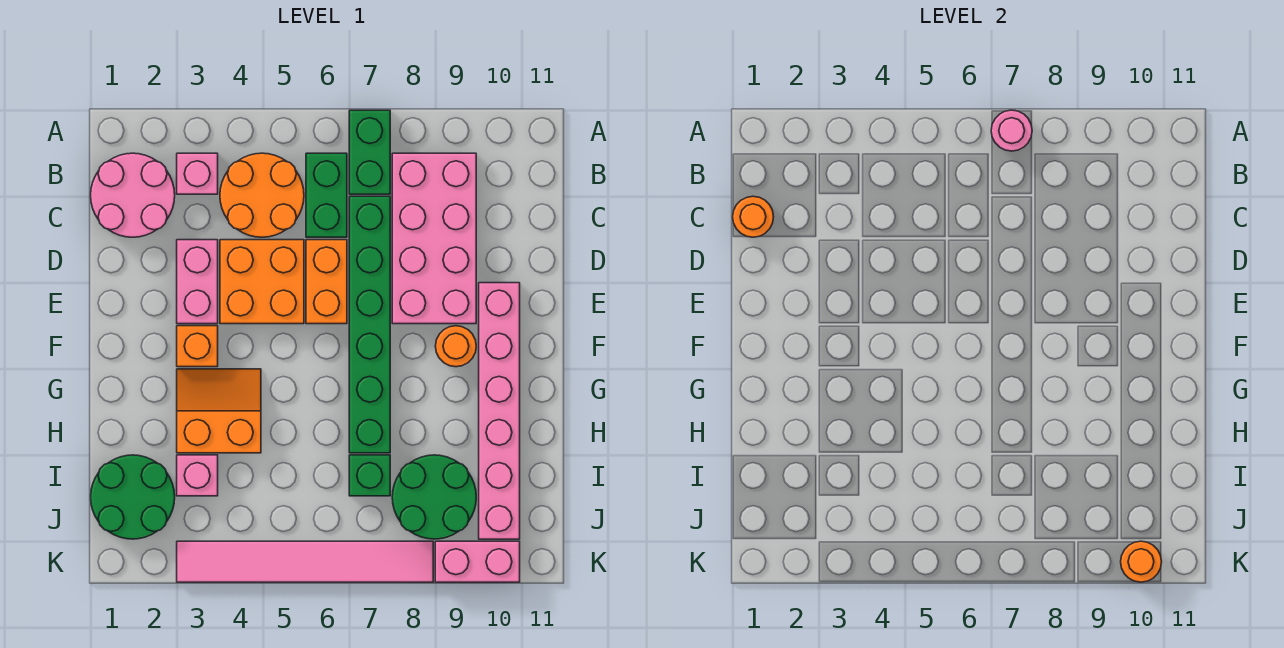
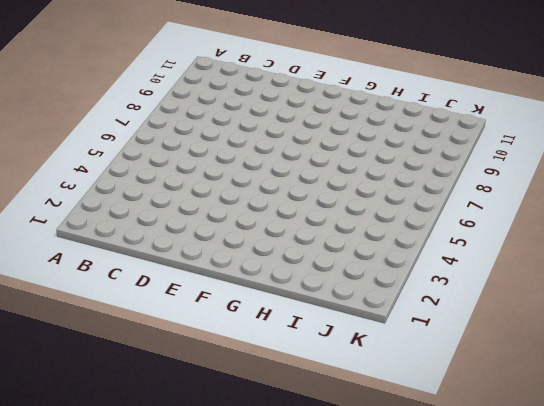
none -> green brick A7:B7 level 1
none -> pink round brick B1:C2 level 1
none -> pink brick B3 level 1

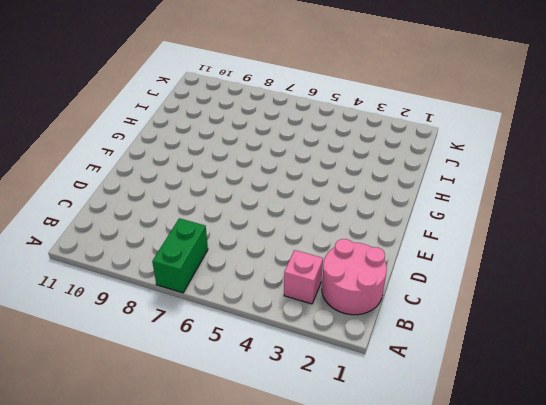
none -> orange round brick B4:C5 level 1
none -> green brick B6:C6 level 1
none -> pink brick B8:E9 level 1

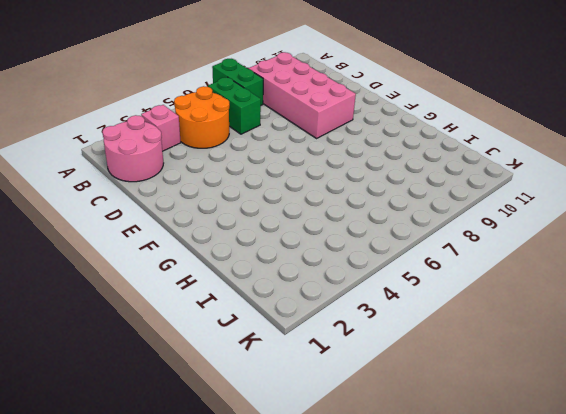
none -> green brick C7:H7 level 1
none -> pink brick D3:E3 level 1
none -> orange brick D4:E5 level 1

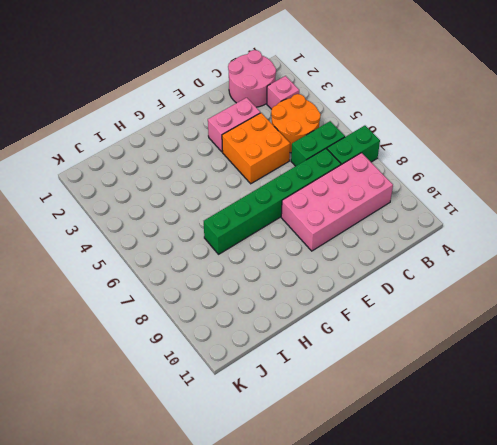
none -> orange brick D6:E6 level 1
none -> pink brick E10:J10 level 1
none -> orange brick F3 level 1

